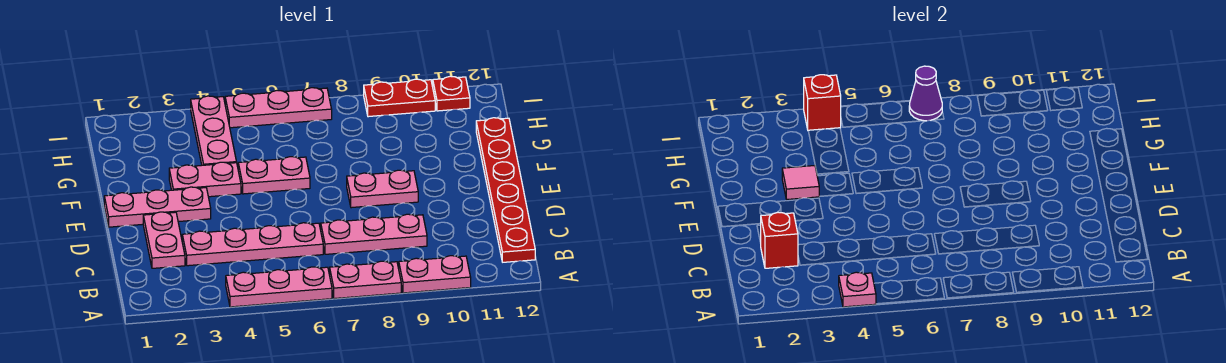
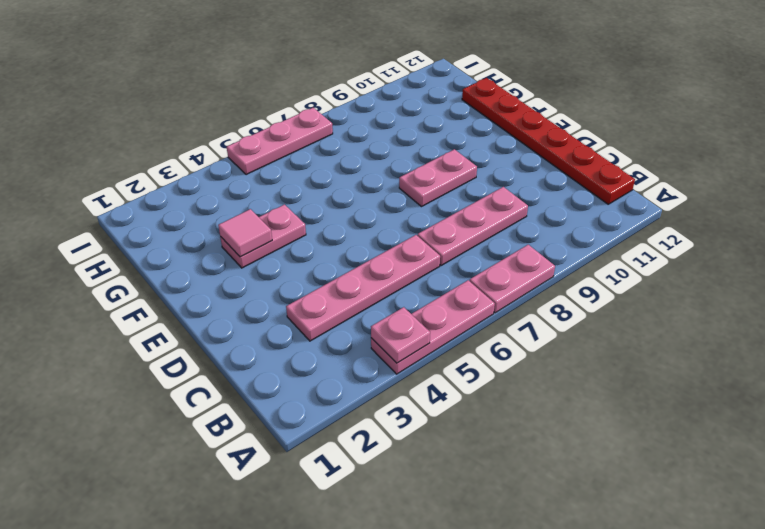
none -> pink plate A9:A10 level 1
none -> pink plate C2:D2 level 1
none -> pink plate E1:E3 level 1

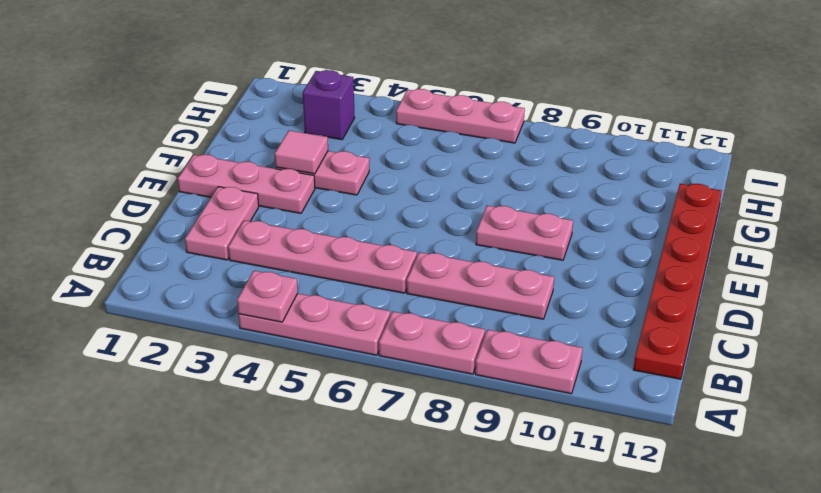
purple brick H3 level 1 -> none
none -> pink plate F5:F6 level 1
none -> pink plate G4:I4 level 1
none -> red plate I9:I10 level 1

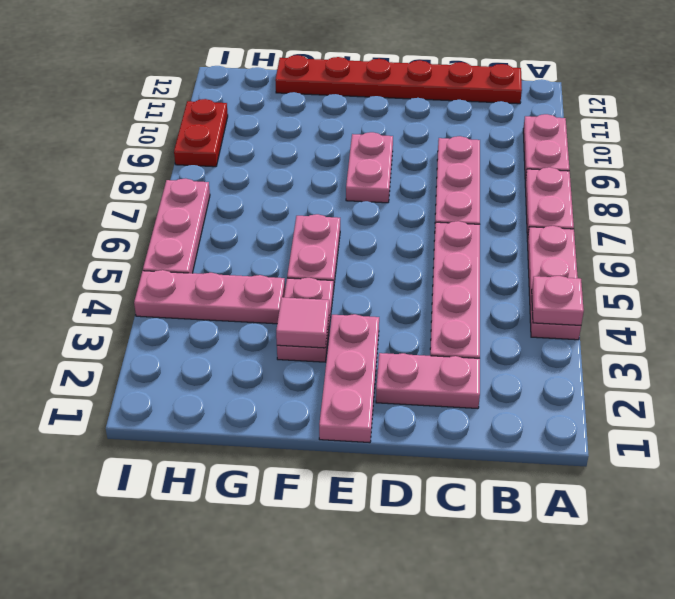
none -> red plate I11 level 1
none -> red brick C2 level 2
none -> red brick I4 level 2

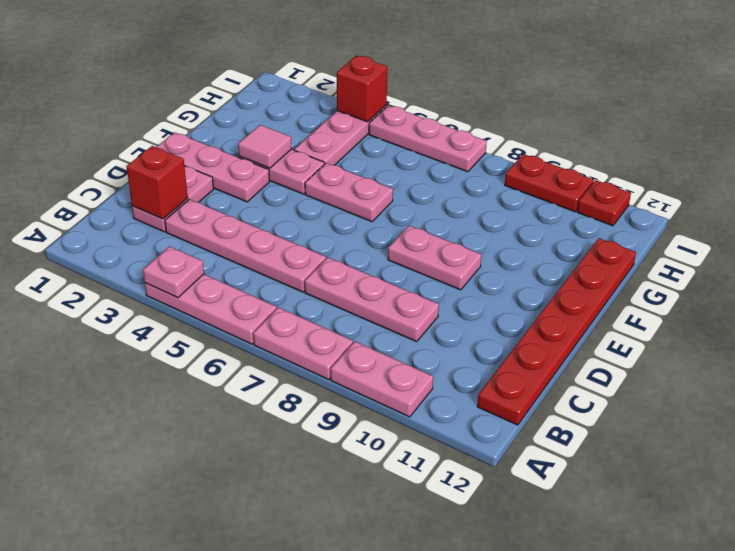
none -> purple cone I7 level 2

